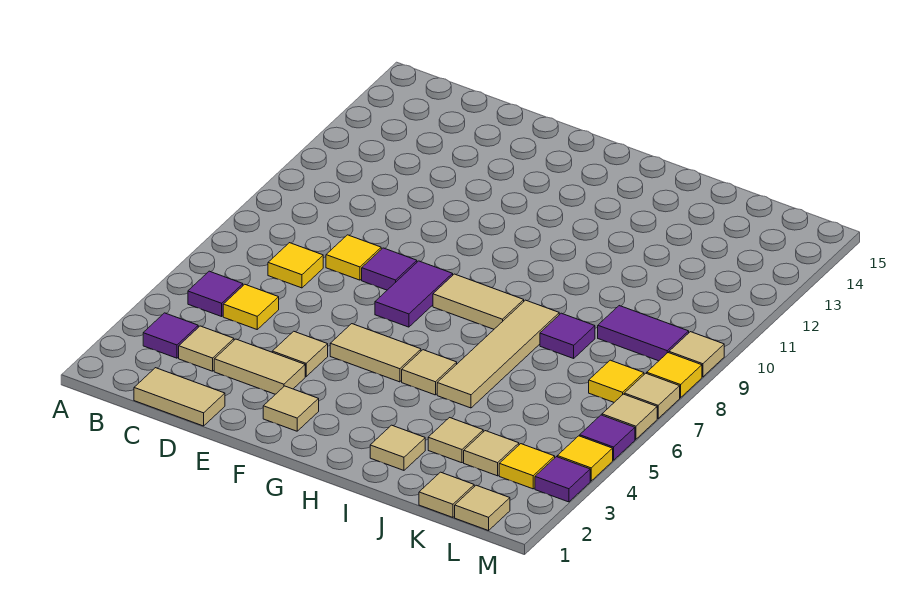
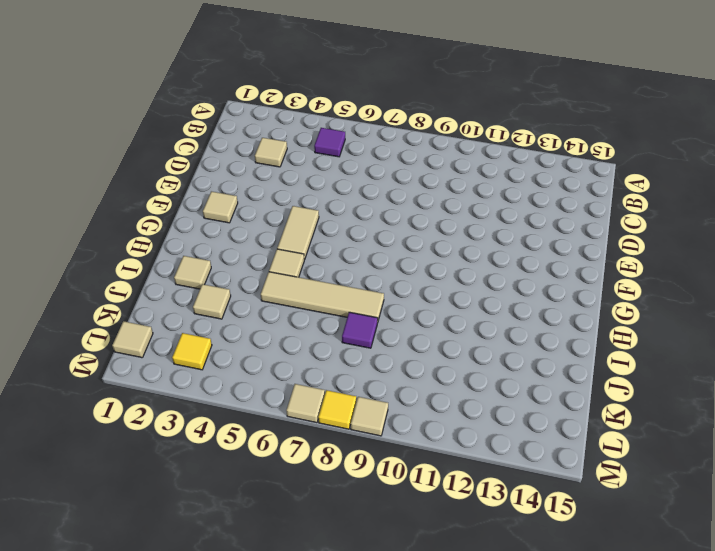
none -> purple tile B3 level 1
none -> tan tile C1:D1 level 1
none -> yellow tile C5 level 1
none -> yellow tile C7 level 1

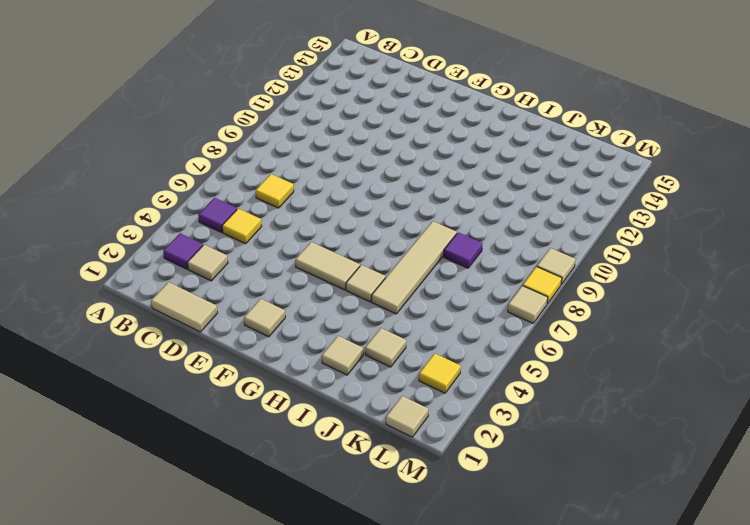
none -> tan tile D3:E3 level 1
none -> yellow tile D8 level 1
none -> tan tile E4 level 1
none -> purple tile E8 level 1

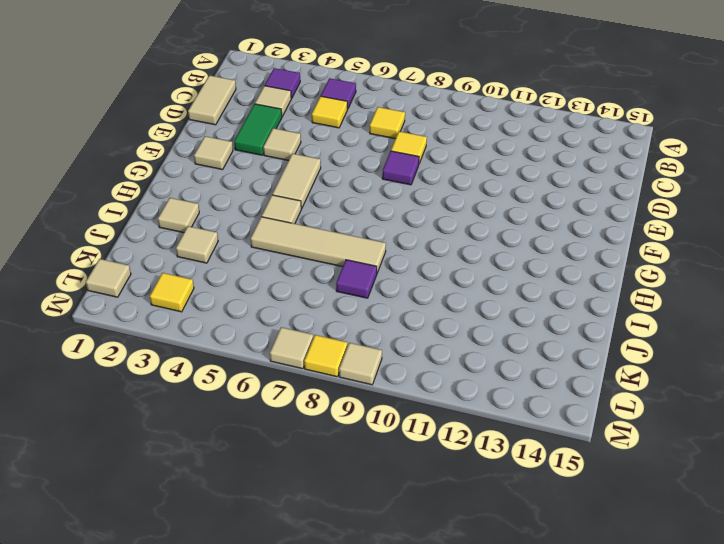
green tile D3:E3 level 1 -> tan tile D3:E3 level 1
none -> purple tile F7:F8 level 1
none -> tan tile G8:H8 level 1
none -> tan tile K1 level 1
none -> tan tile K3 level 1

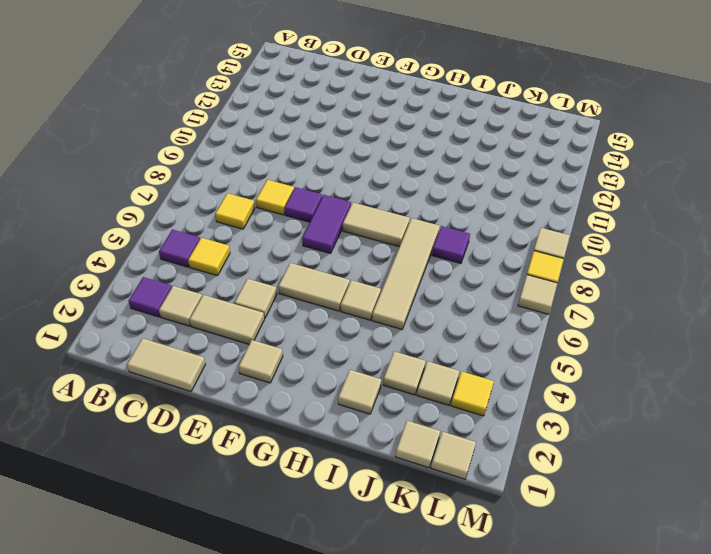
none -> purple tile K9:L9 level 1
none -> yellow tile L7 level 1
none -> purple tile M3 level 1
none -> yellow tile M4 level 1

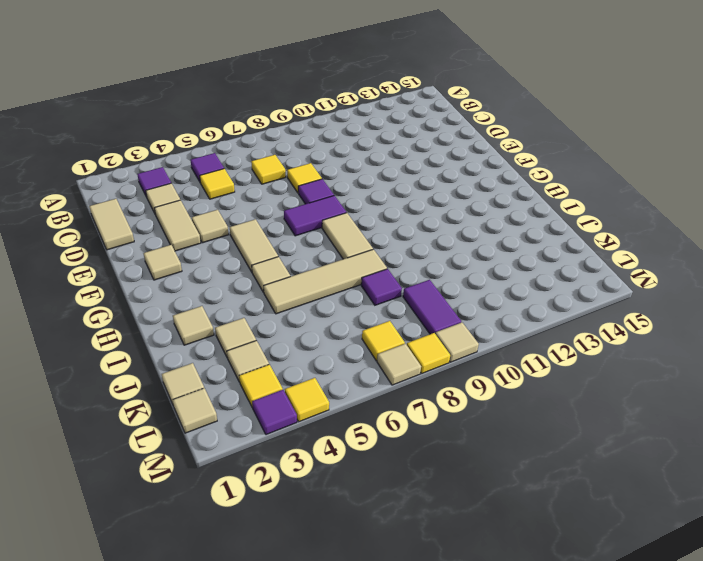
none -> purple tile M5 level 1
none -> tan tile M6 level 1

